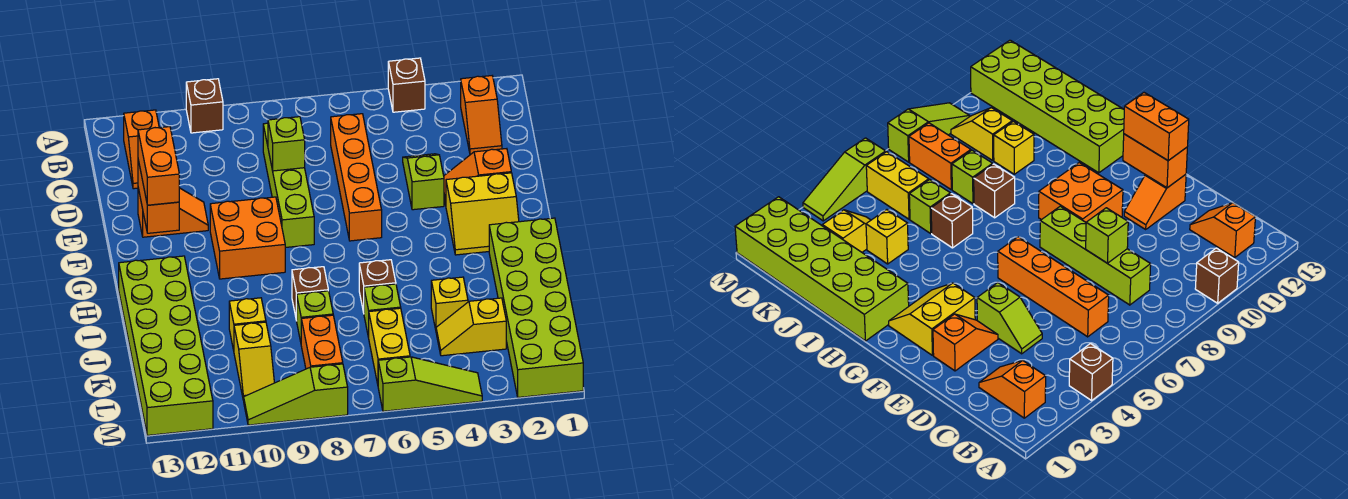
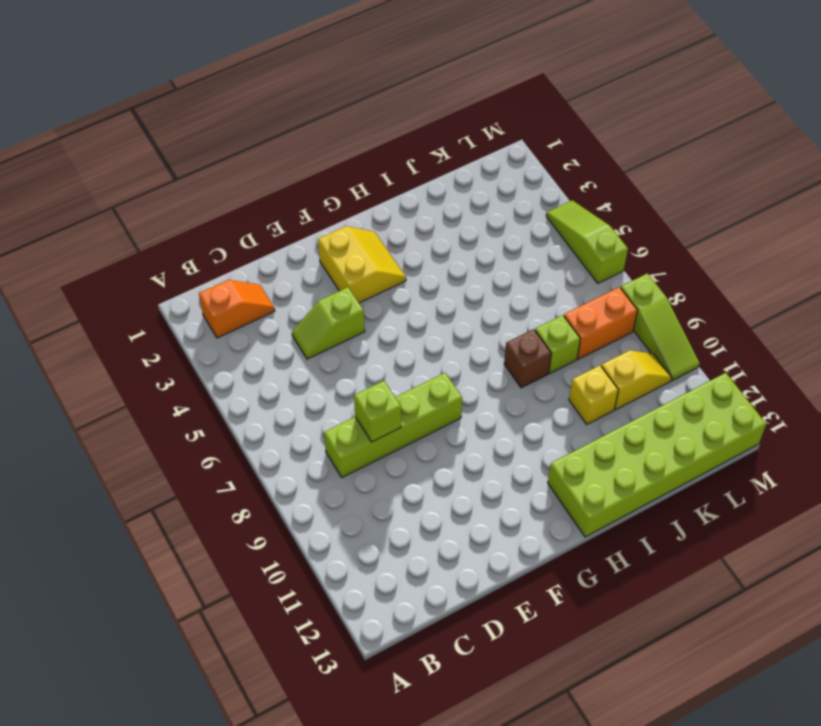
none -> brown brick A4 level 1
none -> brown brick A10 level 1
none -> orange slope B12:C12 level 1 top B

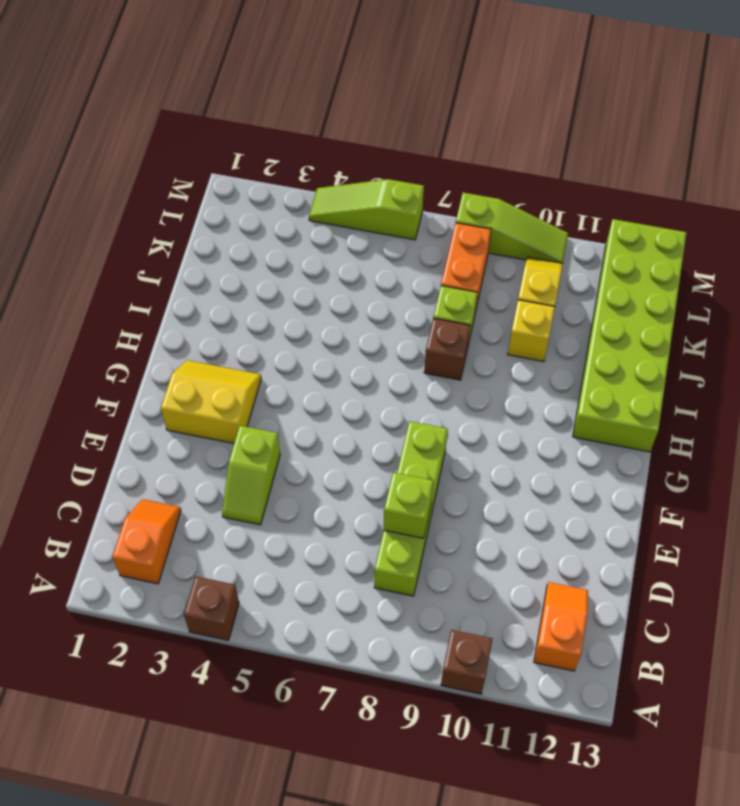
none -> orange brick C6:F6 level 1
none -> orange slope E2:E3 level 1 top 2
none -> orange slope E11:E12 level 1 top 12

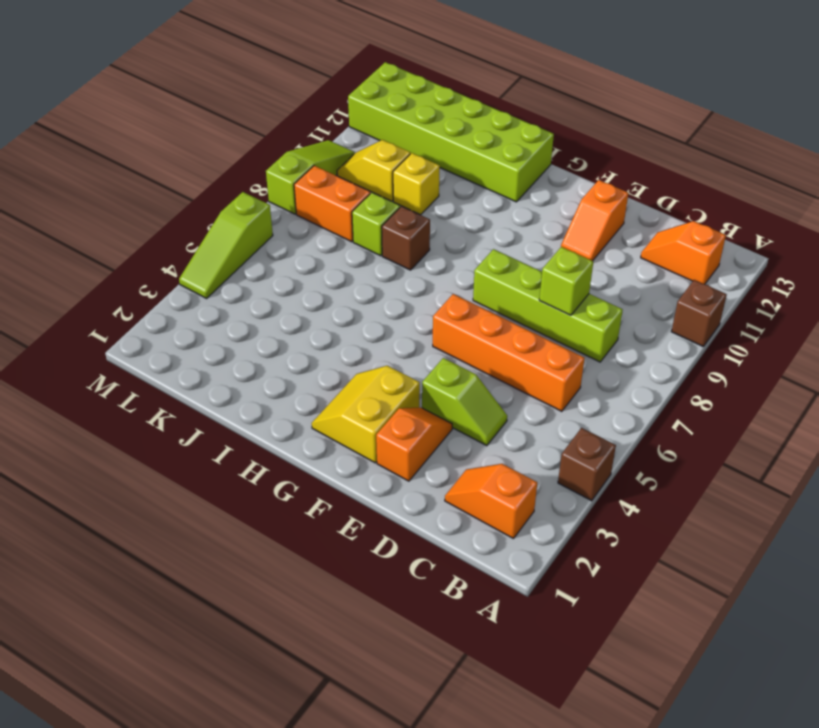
none -> orange brick F9:G10 level 1
none -> lime brick H1:M2 level 1
none -> brown brick I6 level 1

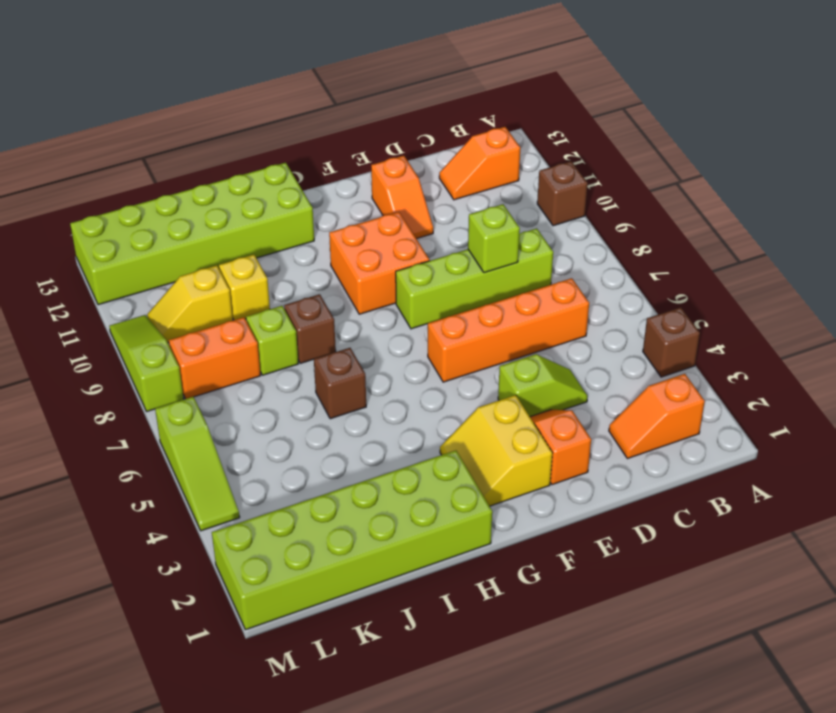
none -> yellow brick J4 level 1
none -> lime brick J6 level 1
none -> yellow slope K3:K4 level 1 top 3

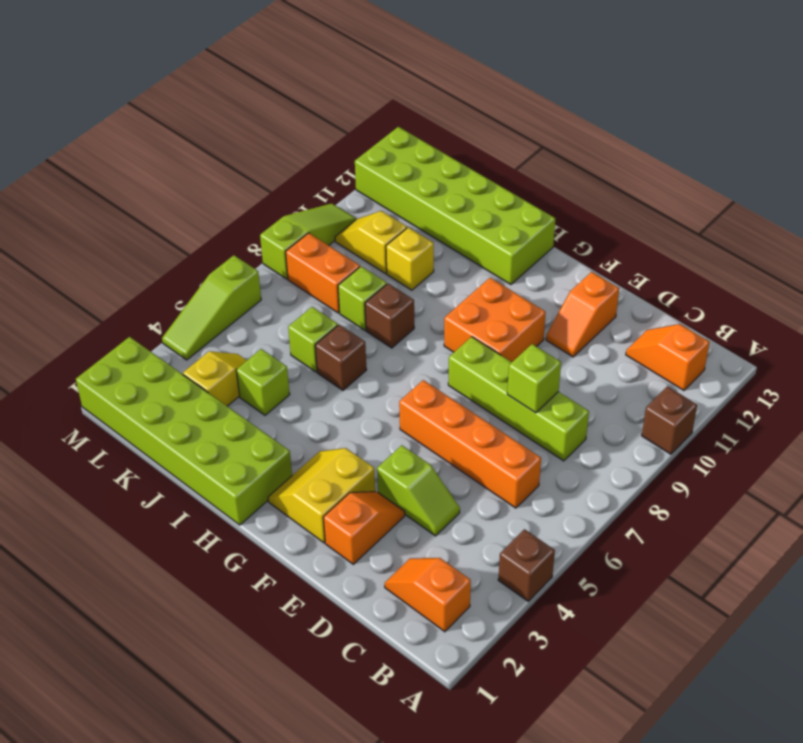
lime brick J4 level 1 -> yellow brick J4 level 1
none -> yellow brick K6:L6 level 1
none -> orange brick E12:F12 level 2
none -> orange brick E12:F12 level 3

